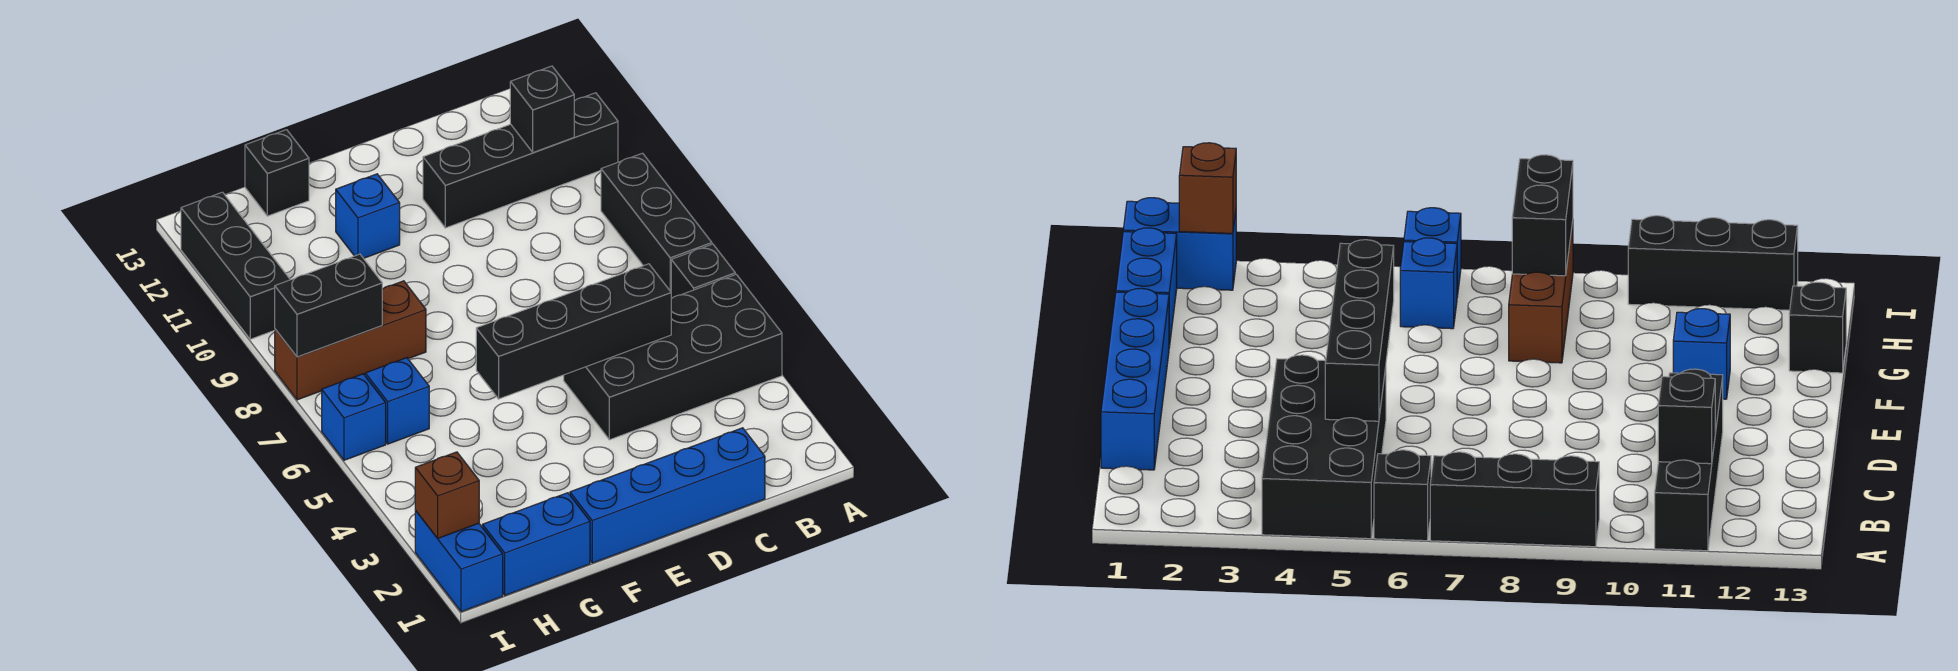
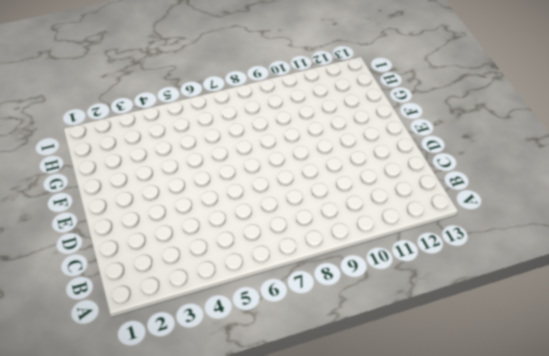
none -> black brick A4:D5 level 1
none -> black brick A6 level 1
none -> black brick A7:A9 level 1

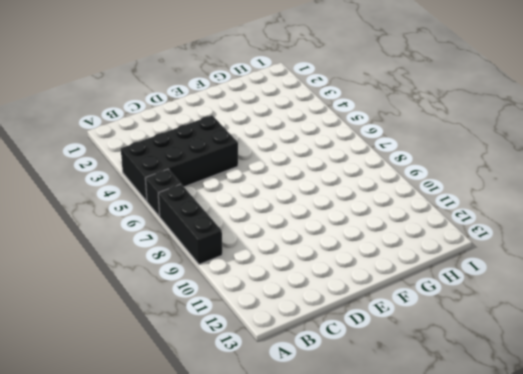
none -> black brick A11:D11 level 1
none -> blue brick C1:F1 level 1
none -> blue brick F11 level 1

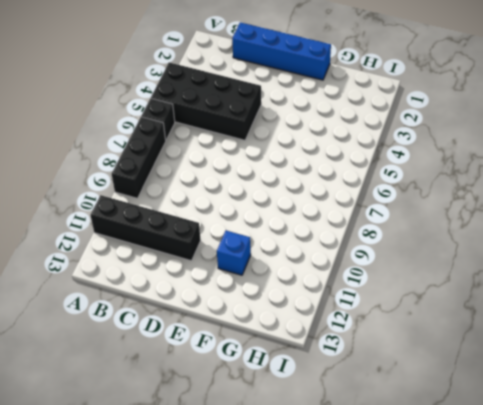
none -> blue brick G1:H1 level 1
none -> brown brick G8:I8 level 1
none -> black brick G13 level 1

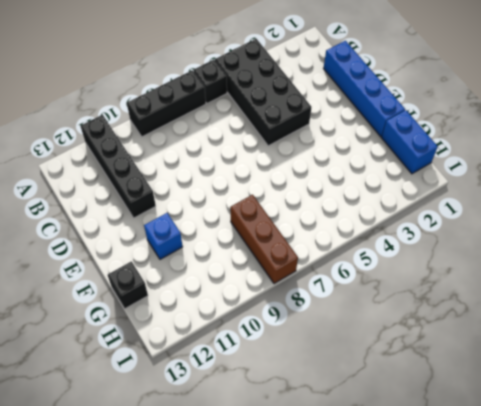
none -> blue brick H6 level 1
none -> blue brick I1:I2 level 1
none -> blue brick I6 level 1

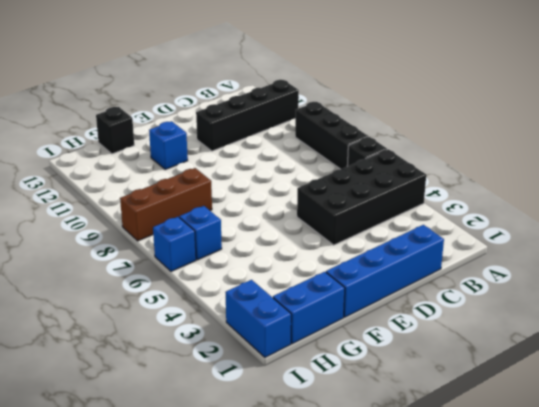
none -> black brick I10:I12 level 1
none -> black brick B11 level 2
none -> black brick C5:F5 level 2

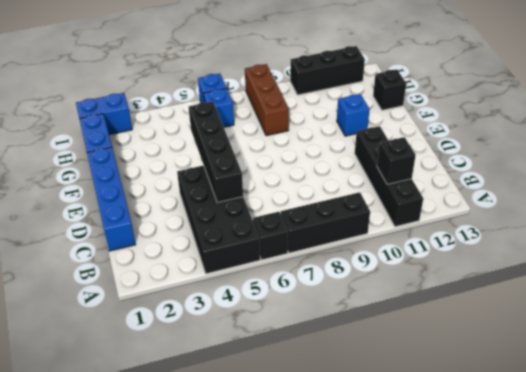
none -> black brick H8:I8 level 2
none -> brown brick I2 level 2

